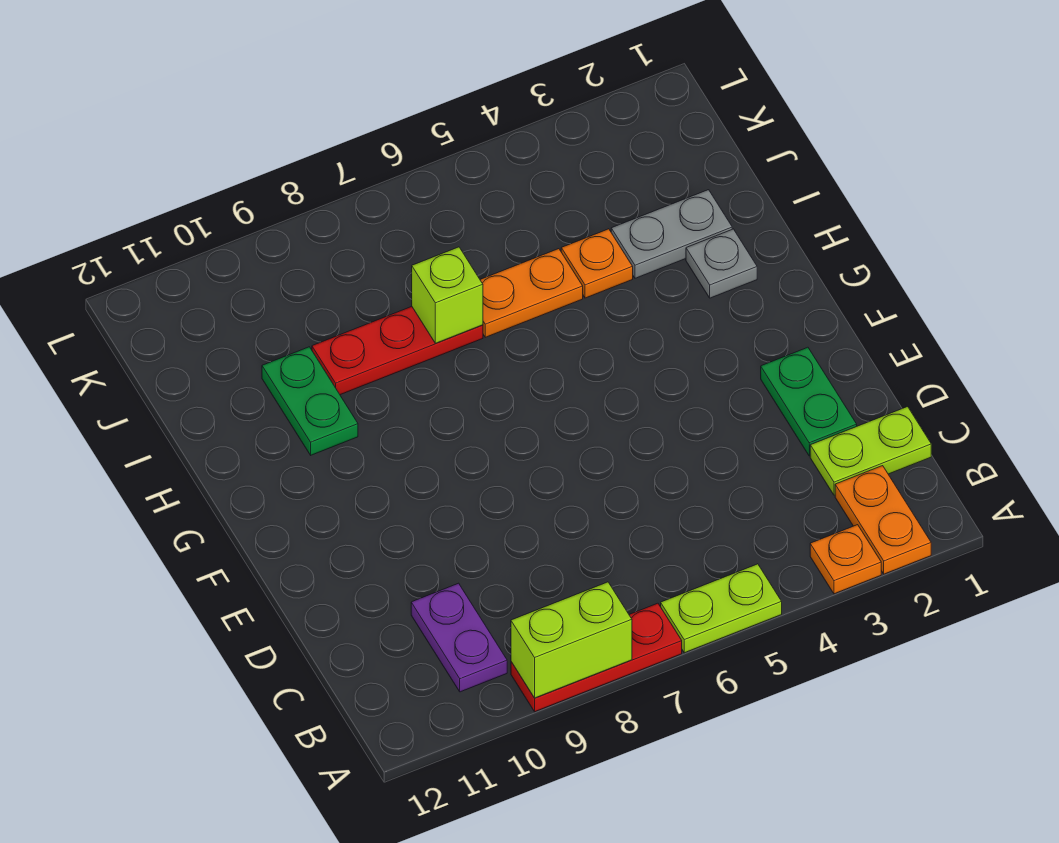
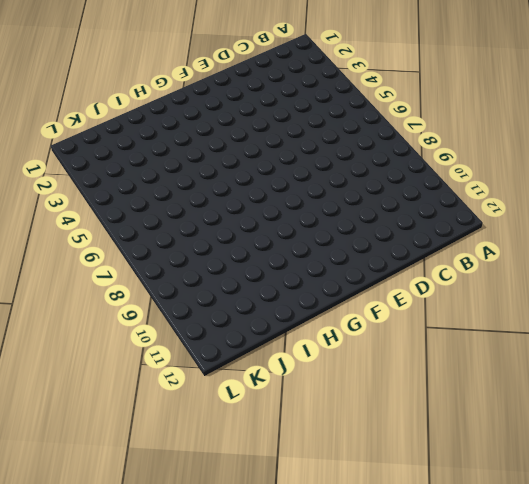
none -> orange plate A2:B2 level 1
none -> orange plate A3 level 1
none -> lime plate A5:A6 level 1

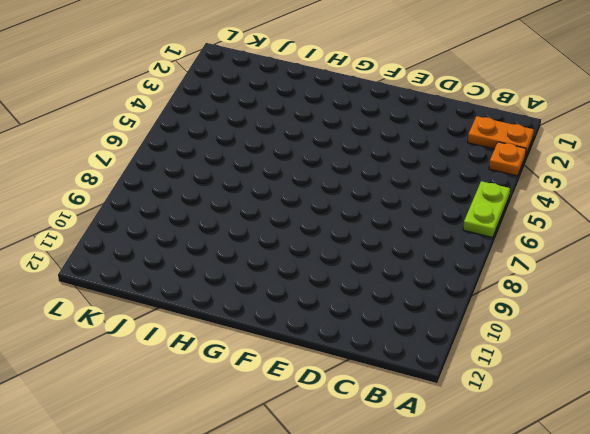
none -> red plate A7:A9 level 1
none -> purple plate B10:C10 level 1
none -> lime plate C1:C2 level 1

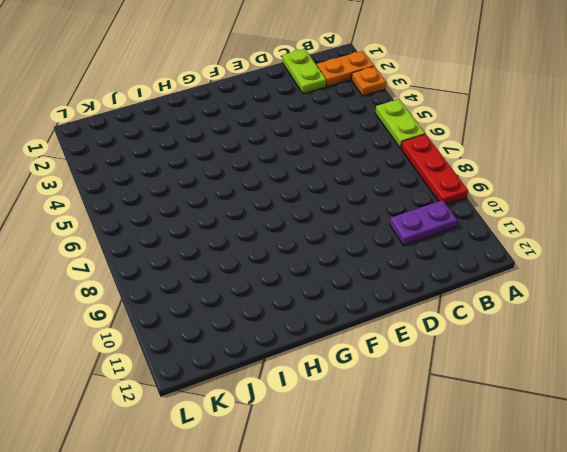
none -> green plate D2:E2 level 1
none -> grey plate H2 level 1
none -> green plate H10:I10 level 1

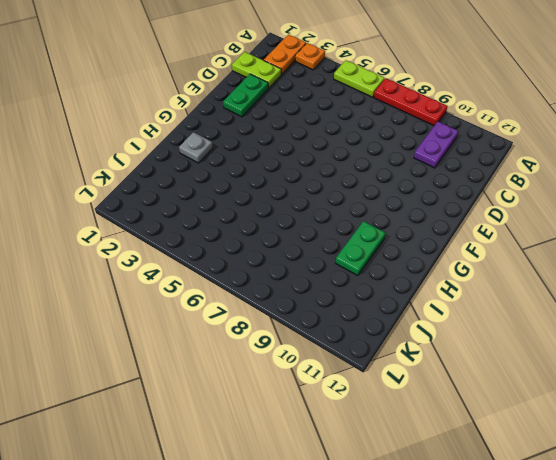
none -> grey plate I2:I3 level 1
none -> orange plate I4 level 1
none -> orange plate I5:I6 level 1

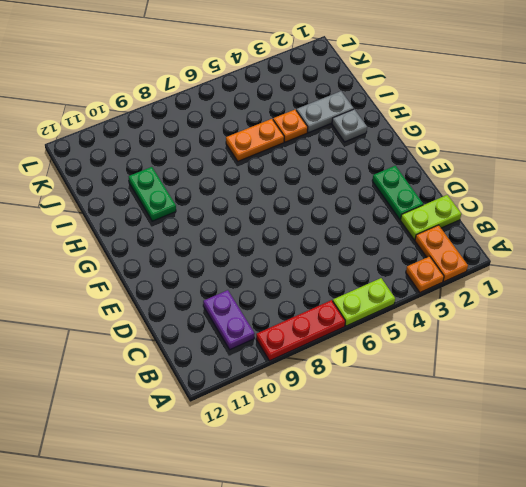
none -> red plate I7:I9 level 1
none -> lime brick A8:A9 level 2
none -> lime brick I7 level 2

